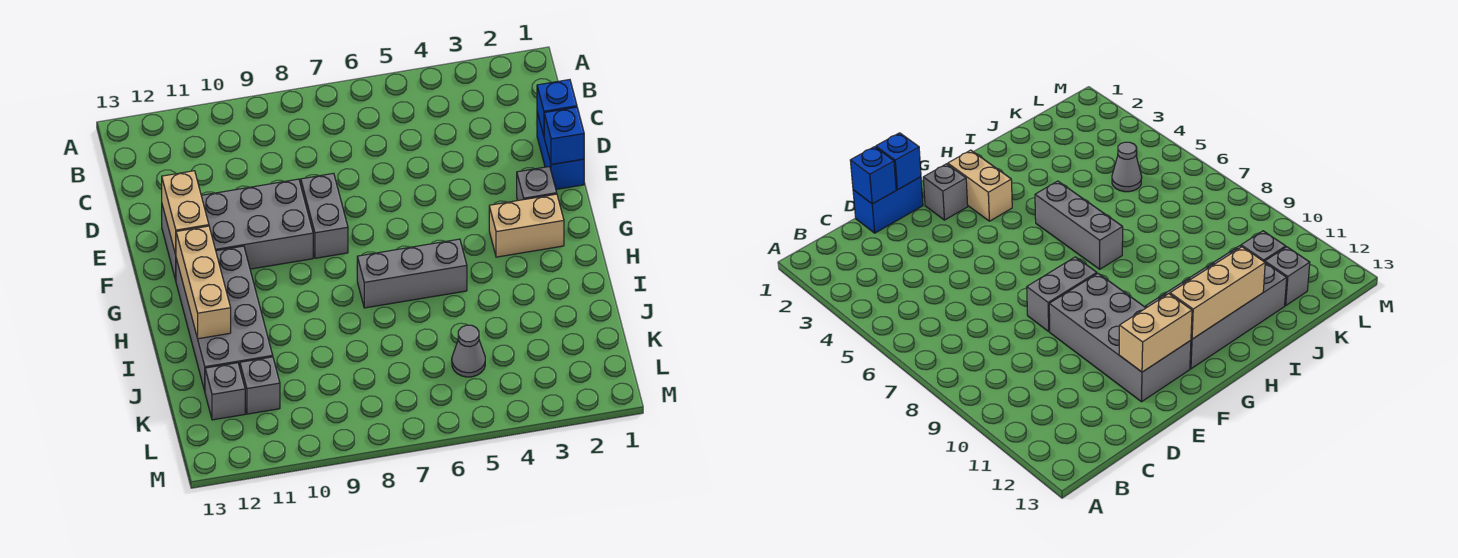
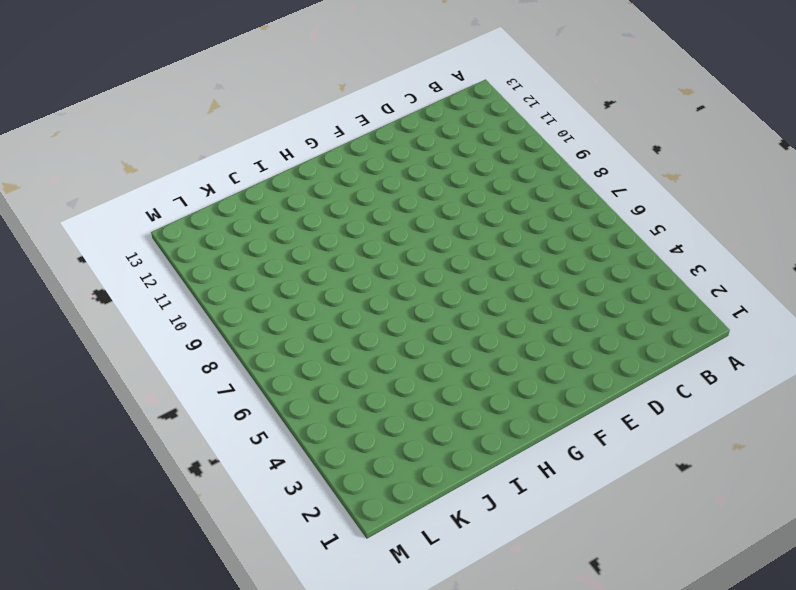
none -> blue brick D1:E1 level 1
none -> grey brick E8:F8 level 1
none -> grey brick E9:F12 level 1

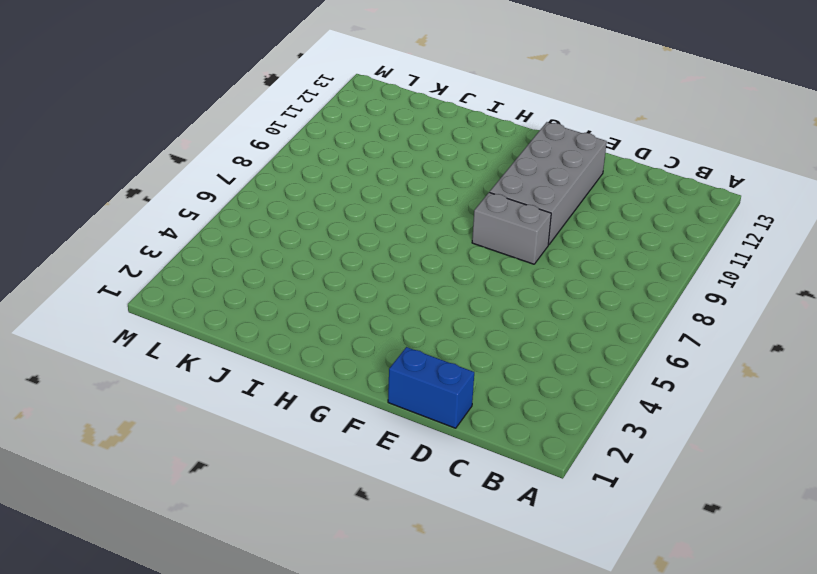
none -> grey brick F2 level 1
none -> tan brick G2:G3 level 1
none -> grey brick G11:J12 level 1

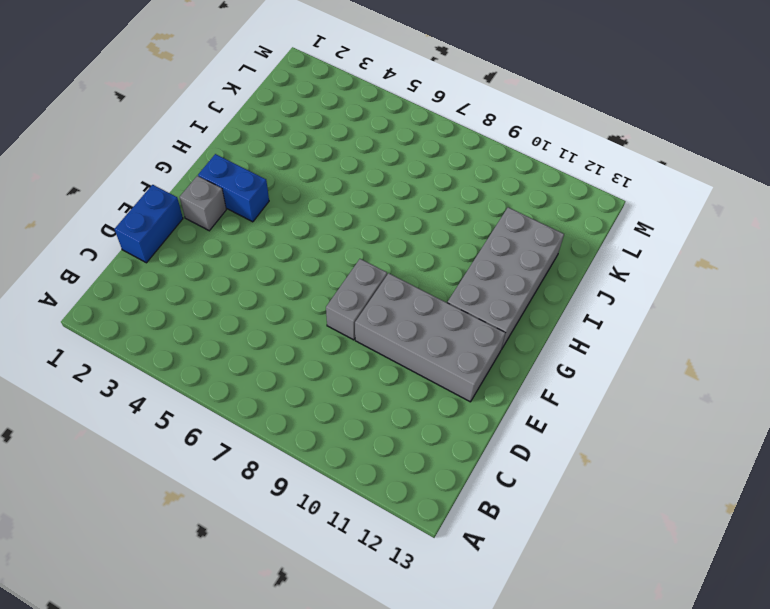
blue brick G2:G3 level 1 -> tan brick G2:G3 level 1
none -> grey brick H5:H7 level 1
none -> grey cone K5 level 1
none -> grey brick K11 level 1

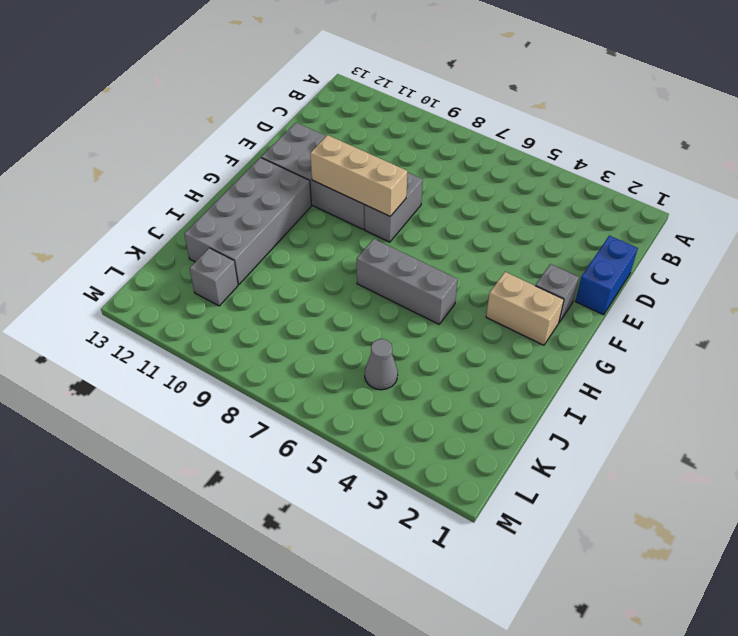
tan brick F8:F10 level 2 -> tan brick G12:I12 level 2
none -> grey brick K12 level 1
none -> blue brick D1 level 2
none -> blue brick E1 level 2

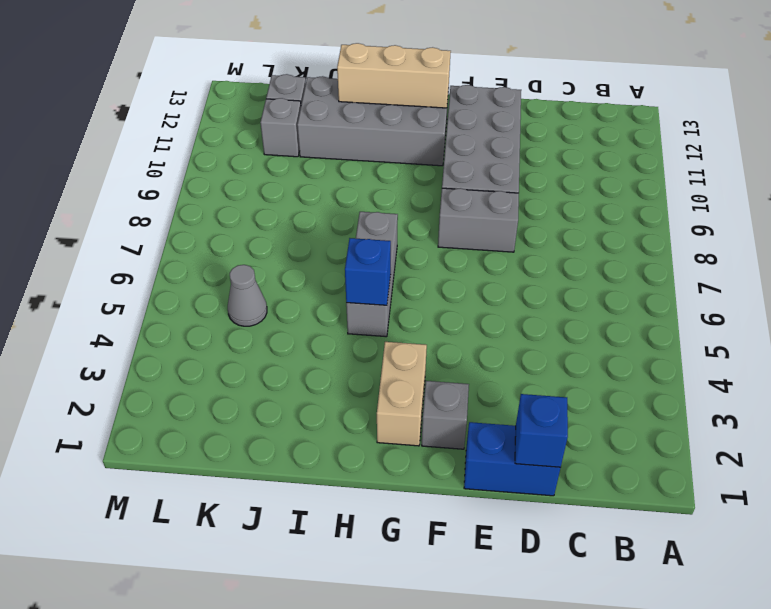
blue brick H5 level 2 -> blue brick E1 level 2
none -> tan brick E12:F12 level 2

